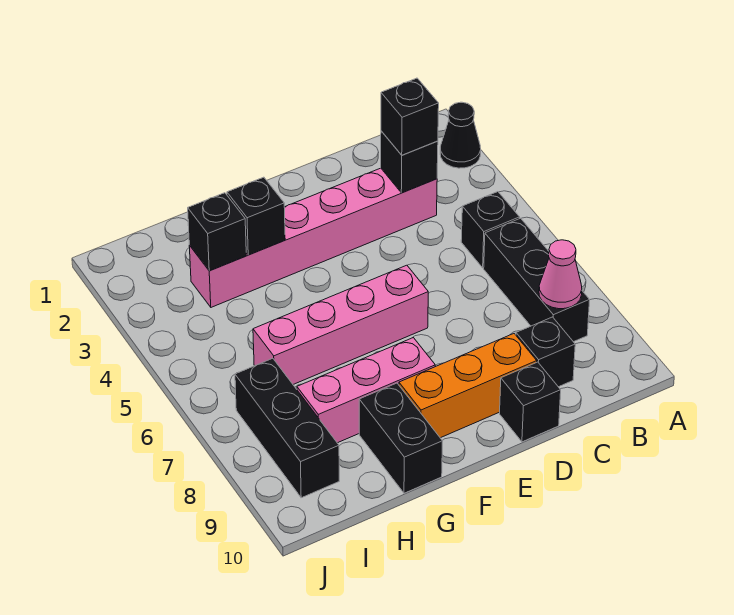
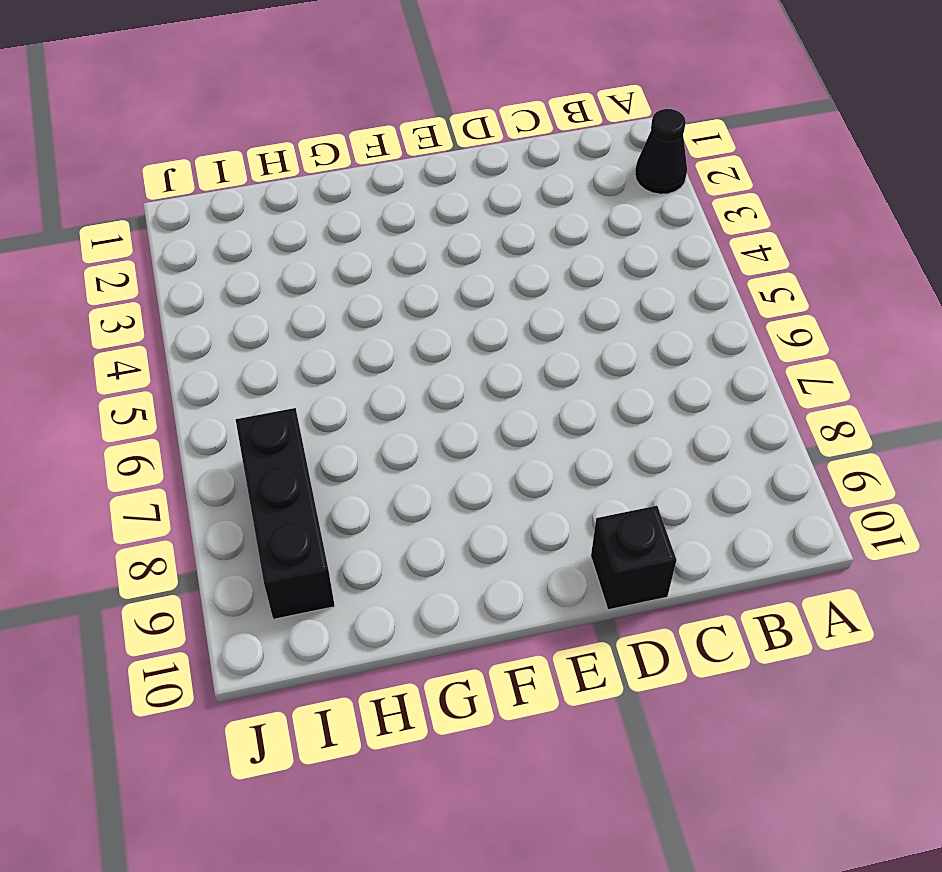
none -> black brick B5 level 1
none -> black brick B6:B8 level 1
none -> pink brick C3:H3 level 1

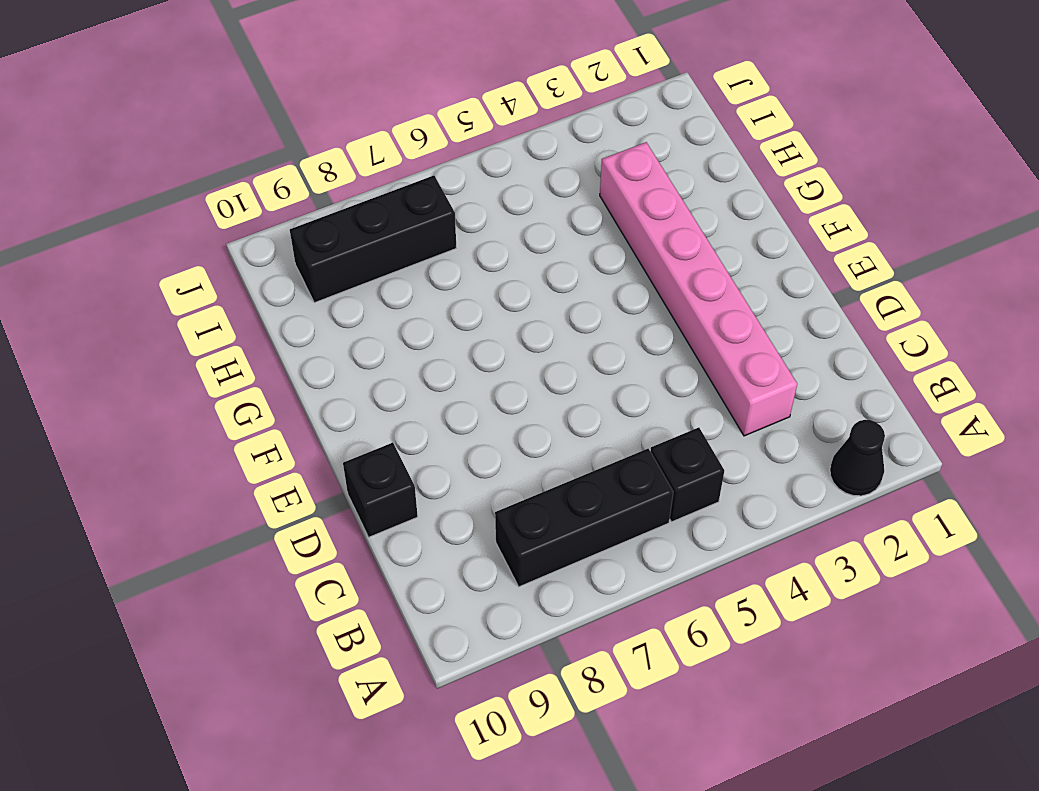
none -> black brick C9 level 1
none -> orange brick D9:F9 level 1
none -> pink brick E6:H6 level 1

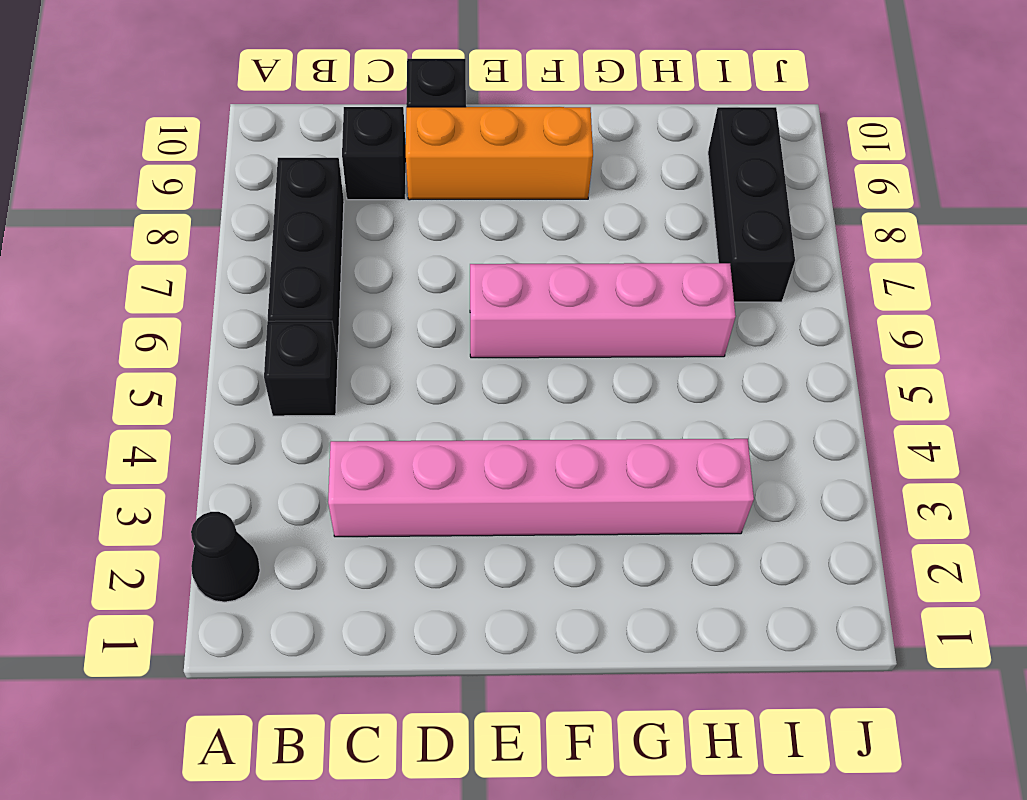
none -> pink brick F8:H8 level 1
none -> black brick G9:G10 level 1
none -> pink cone B8 level 2

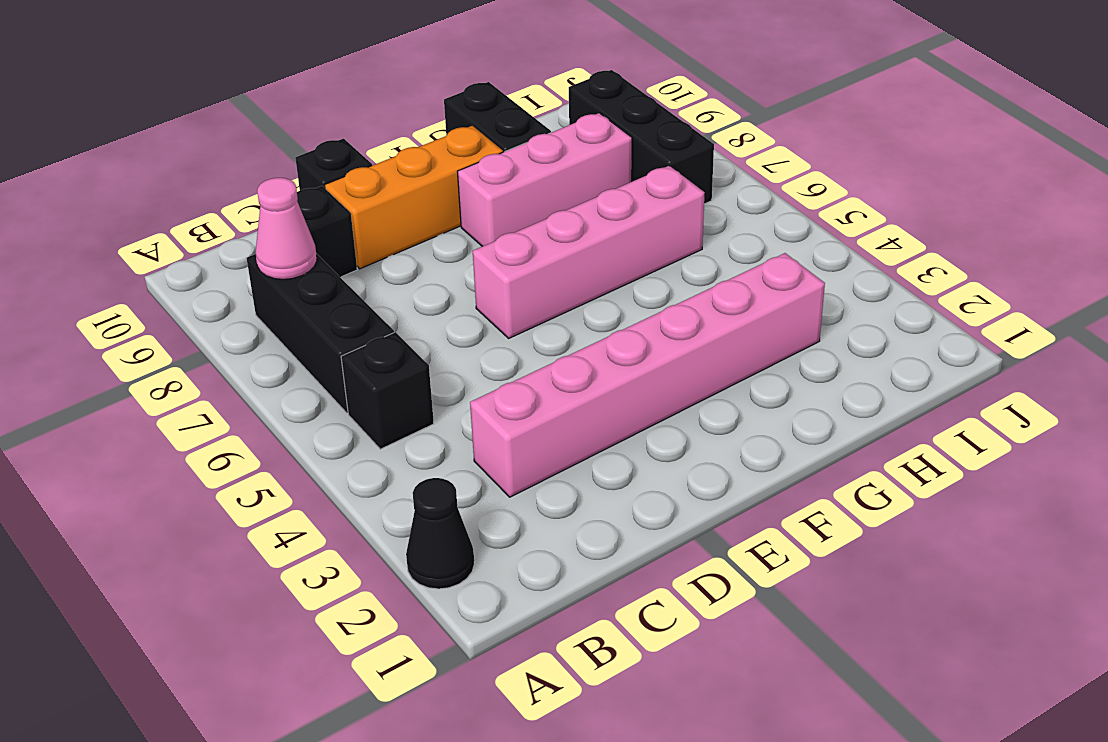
none -> black brick C3 level 2
none -> black brick G3 level 2
none -> black brick H3 level 2

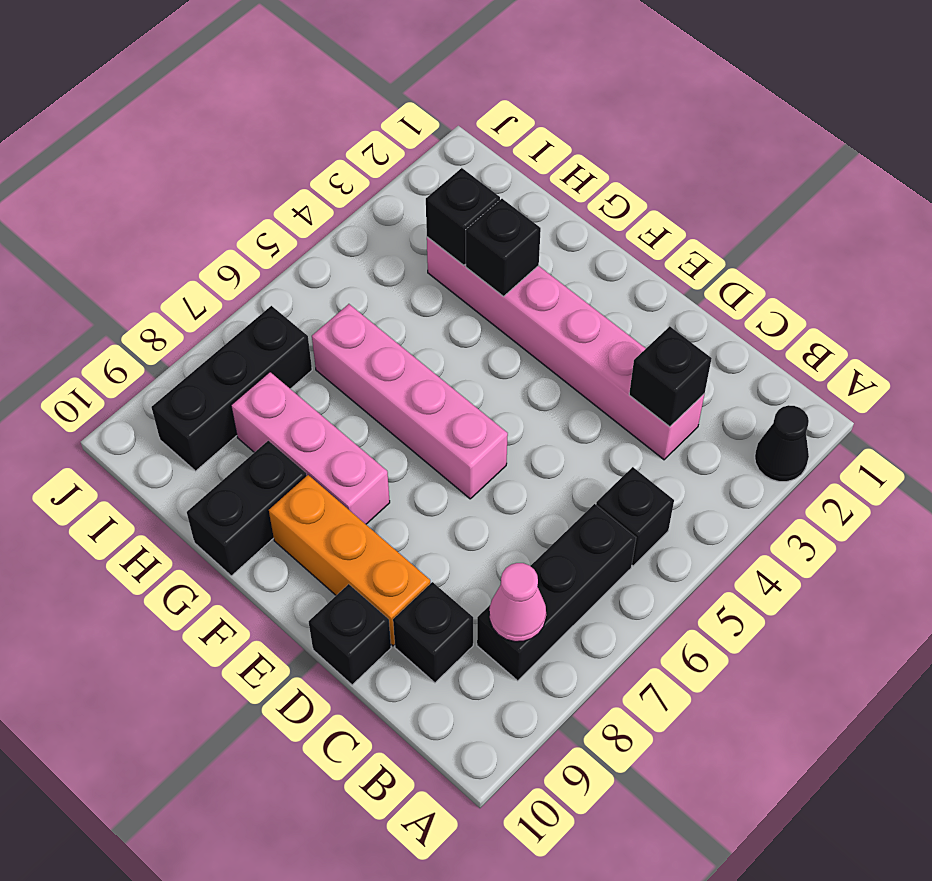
none -> black brick C3 level 3

